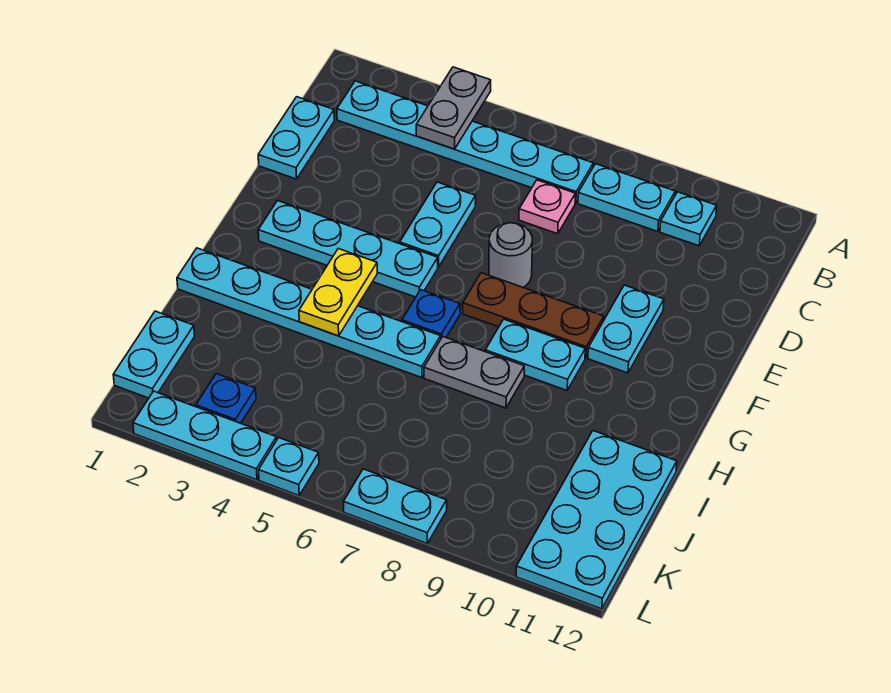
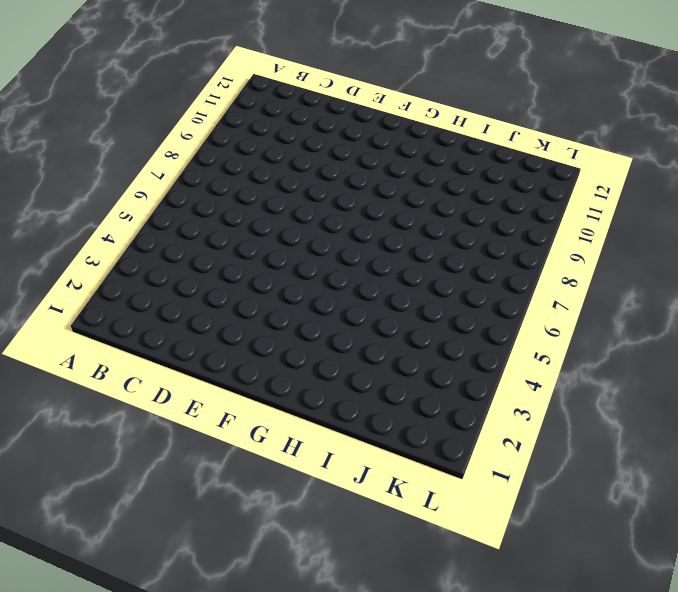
none -> cyan plate B2:B7 level 1
none -> cyan plate B8:B9 level 1
none -> cyan plate B10 level 1

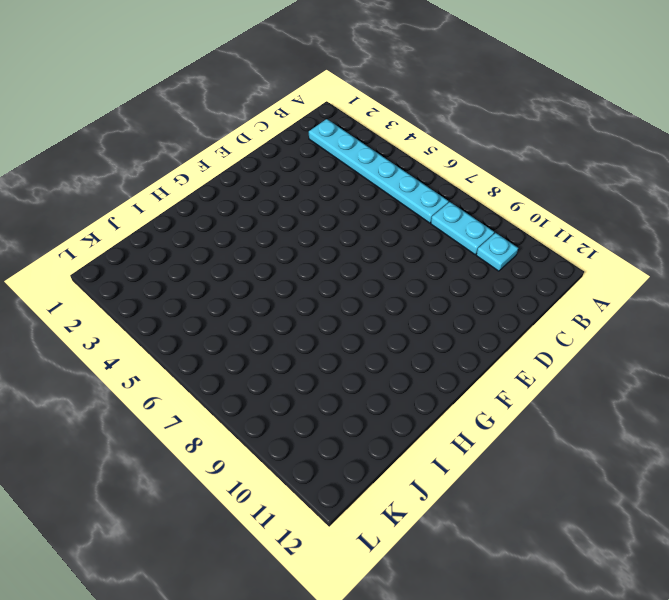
none -> cyan plate C1:D1 level 1
none -> pink plate C7 level 1
none -> cyan plate D5:E5 level 1

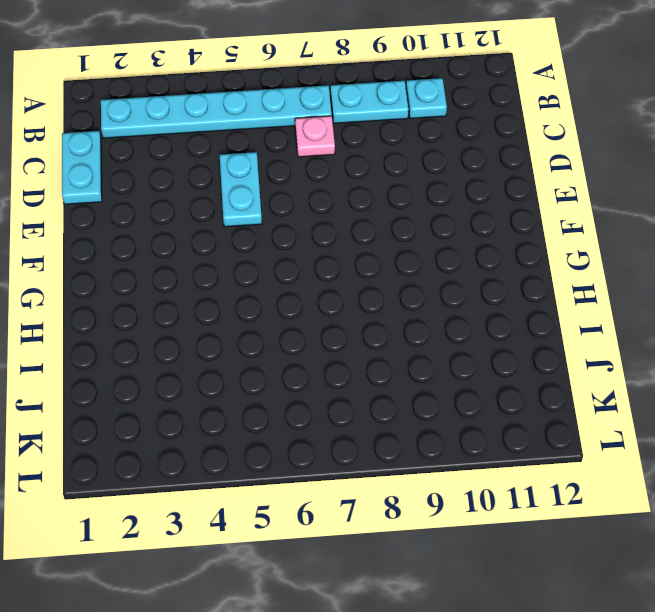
none -> grey round brick E7 level 1
none -> cyan plate E10:F10 level 1
none -> cyan plate F2:F5 level 1

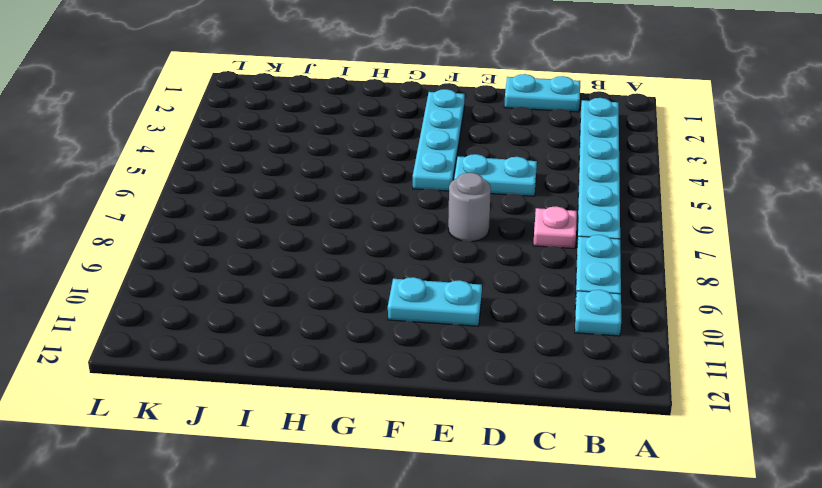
none -> brown plate F7:F9 level 1
none -> blue plate G6 level 1
none -> cyan plate G8:G9 level 1

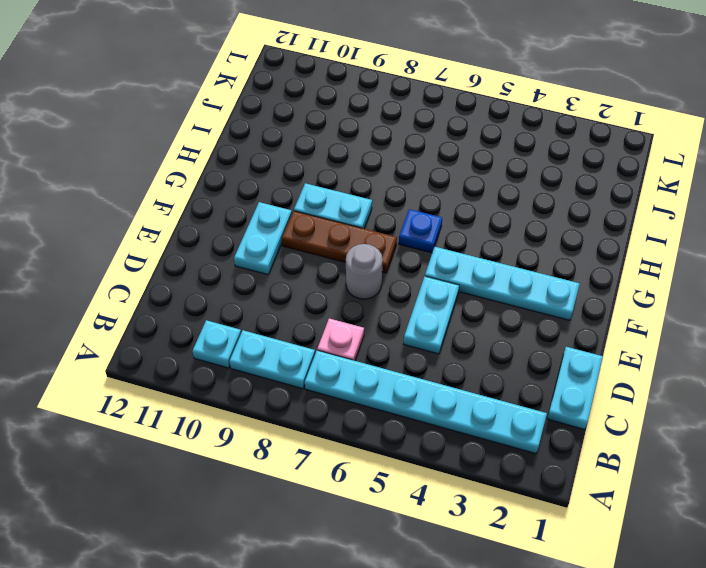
none -> cyan plate H1:H6 level 1
none -> grey plate H7:H8 level 1
none -> cyan plate I11:L12 level 1

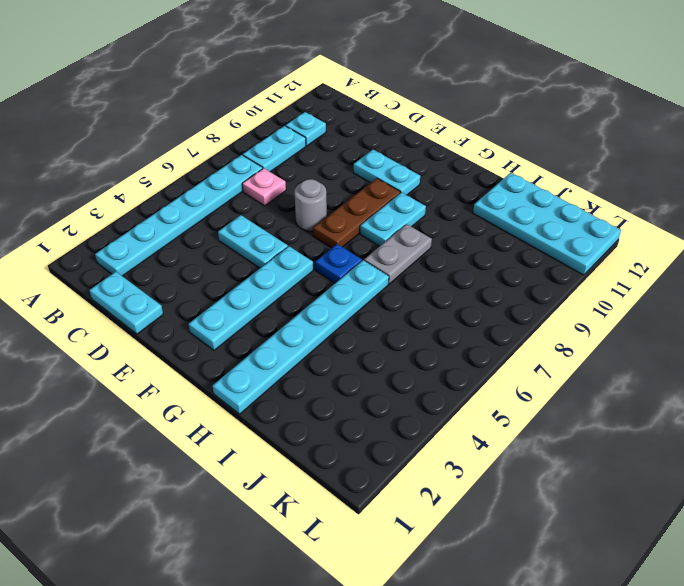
none -> cyan plate J1:K1 level 1
none -> blue plate K3 level 1
none -> cyan plate L2:L4 level 1

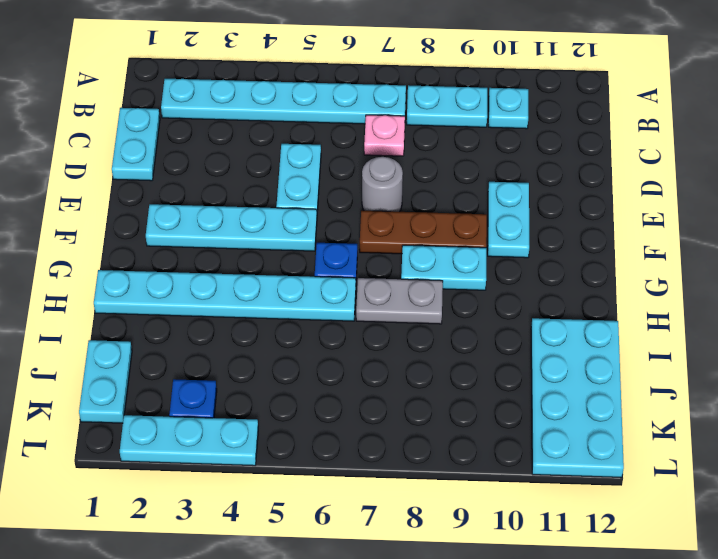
none -> cyan plate L5 level 1
none -> cyan plate L7:L8 level 1
none -> grey plate A4:B4 level 2

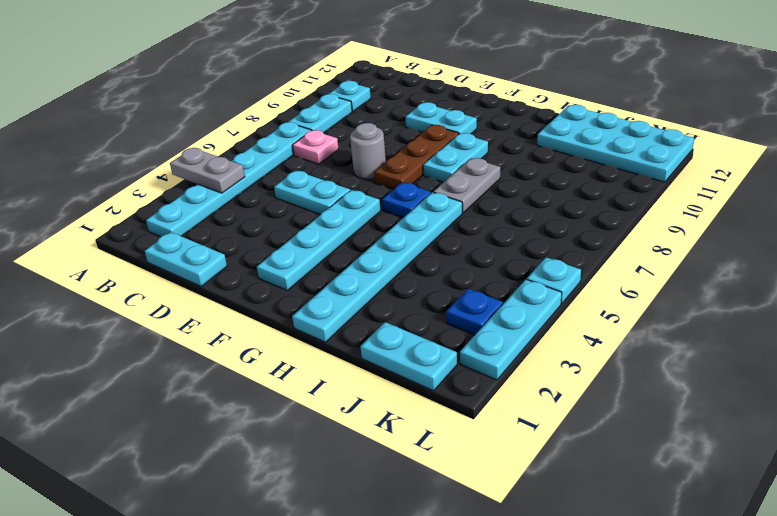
none -> cyan plate L7:L8 level 1
none -> yellow plate G4:H4 level 2

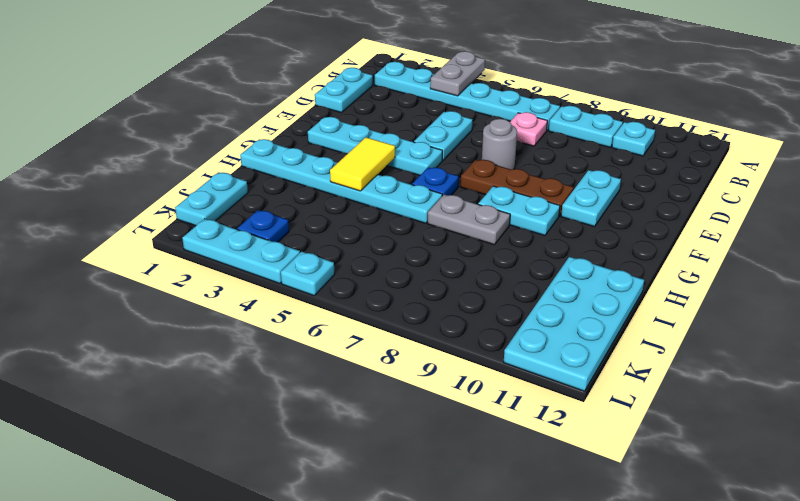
yellow tile G4:H4 level 2 -> yellow plate G4:H4 level 2
none -> cyan plate L7:L8 level 1

